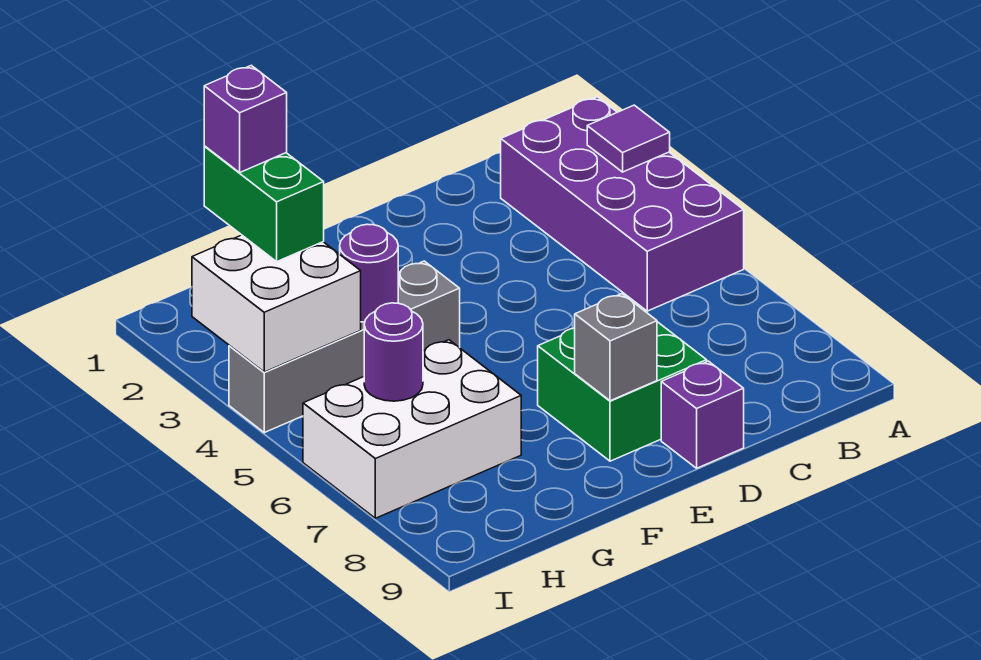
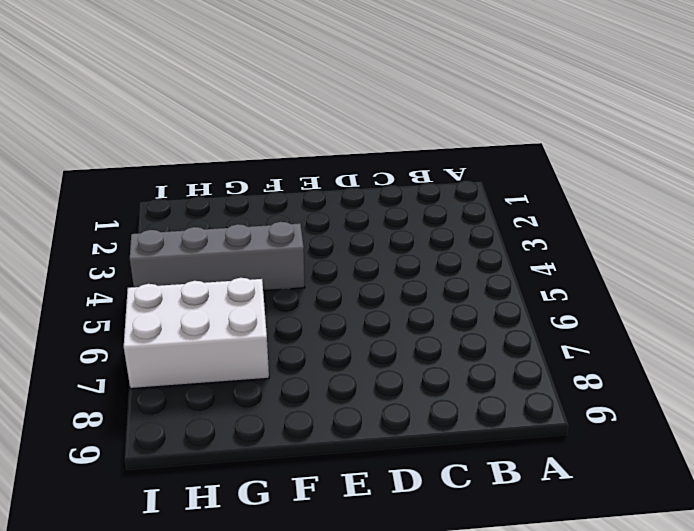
none -> purple brick A2:B5 level 1
none -> green brick D7:E8 level 1
none -> purple brick D9 level 1

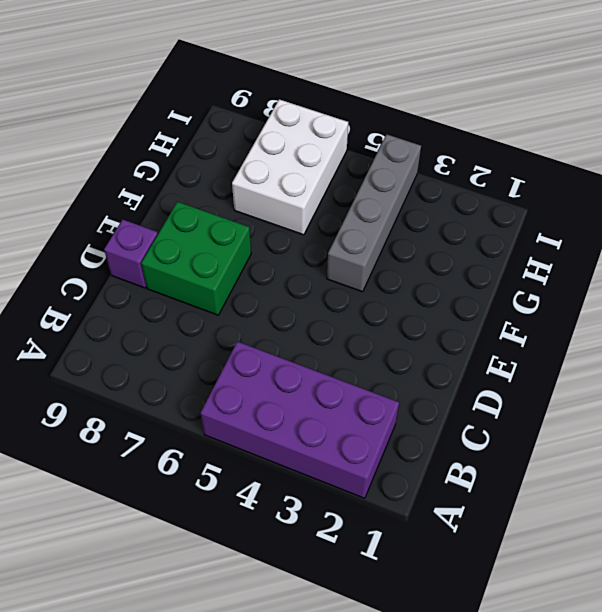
none -> purple tile A3 level 2
none -> grey brick E8 level 2
none -> purple round brick G4 level 2

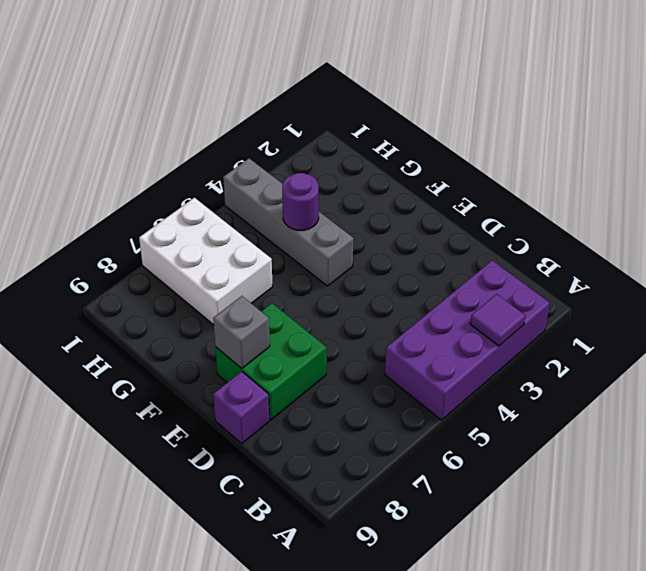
none -> white brick H3:I4 level 2
none -> purple round brick H6 level 2
none -> green brick H2:H3 level 3

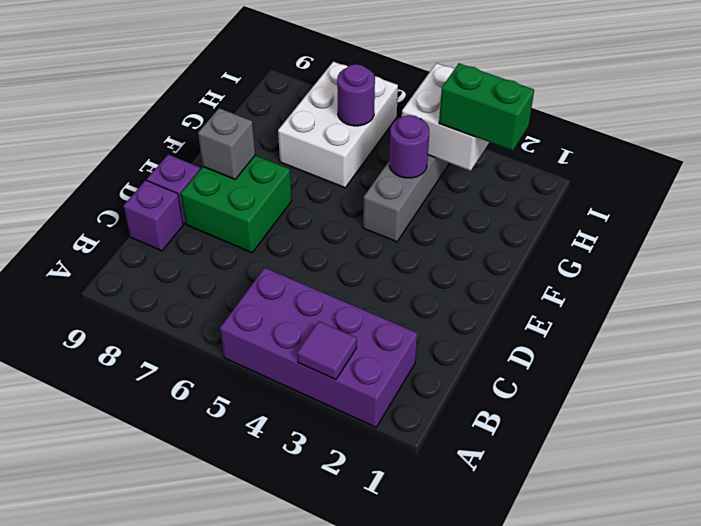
purple brick C9 level 1 -> purple brick H2 level 4

